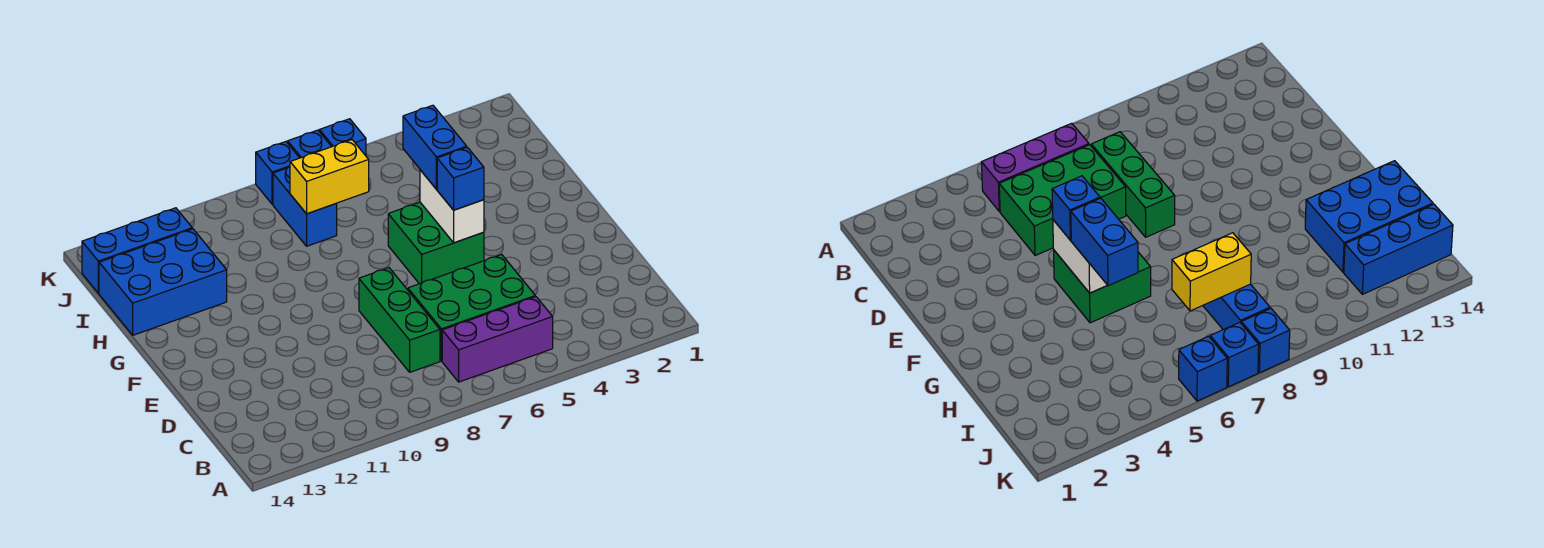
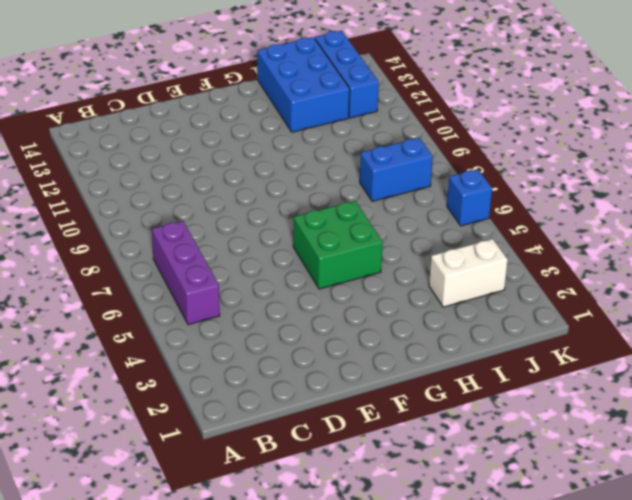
white brick I3:J3 level 1 -> white brick F5:G5 level 2
none -> green brick C5:D7 level 1
none -> green brick C8:E8 level 1
none -> blue brick K7 level 1

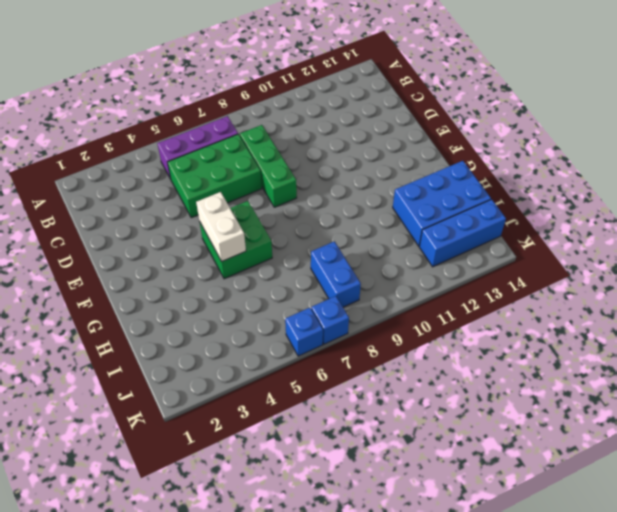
none -> blue brick K8 level 1
none -> yellow brick I7:I8 level 2
none -> blue brick F5 level 3

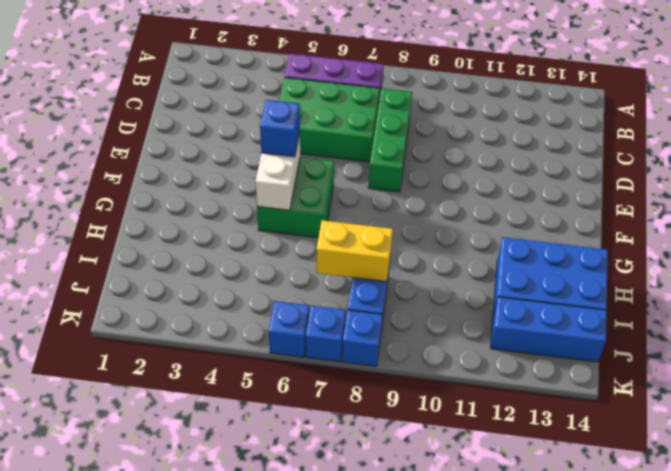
none -> blue brick G5:H5 level 3

